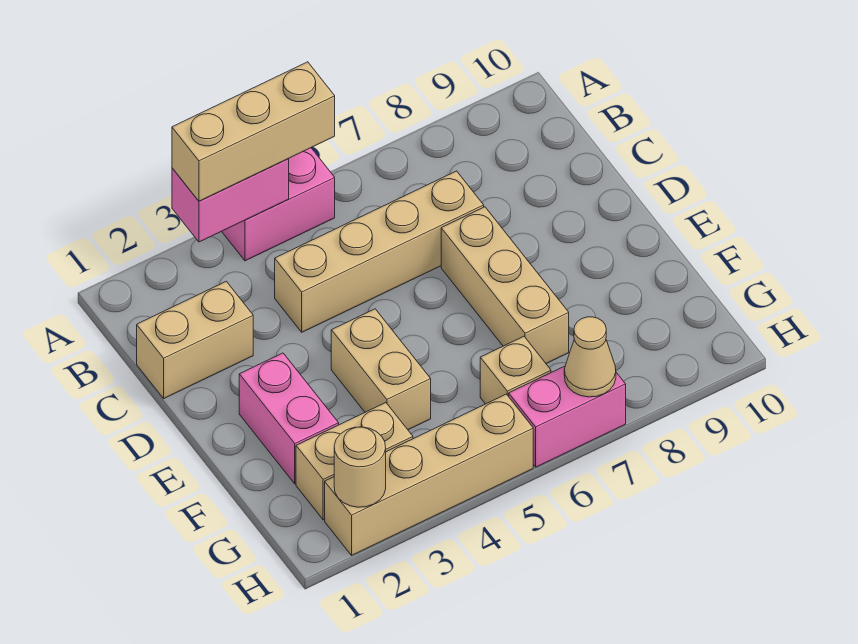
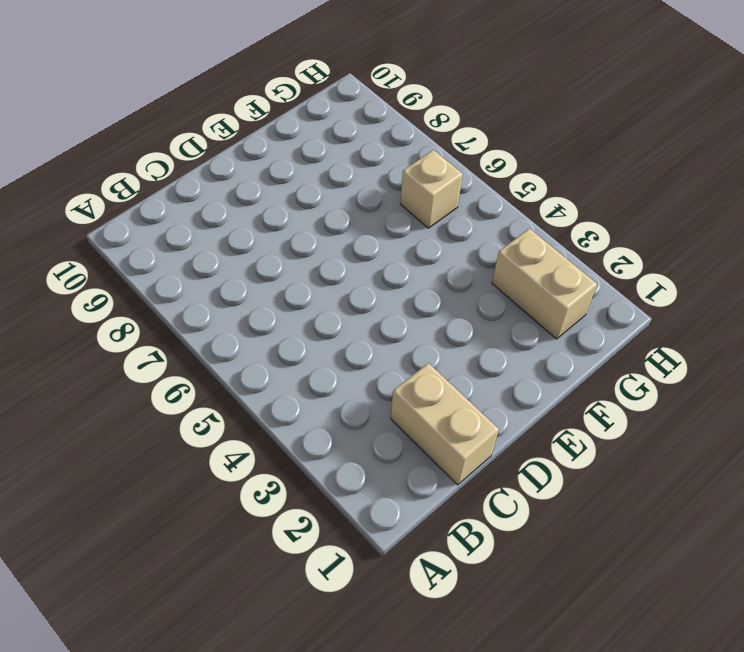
none -> pink brick A4:A5 level 1
none -> tan brick C4:C7 level 1
none -> tan brick D7:F7 level 1

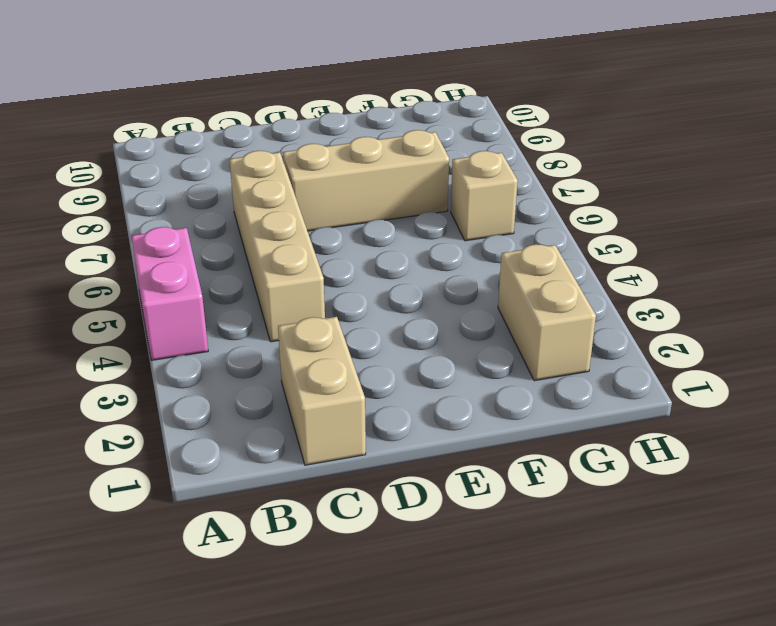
none -> pink brick E2:F2 level 1
none -> tan brick E4:F4 level 1
none -> tan brick H2:H5 level 1

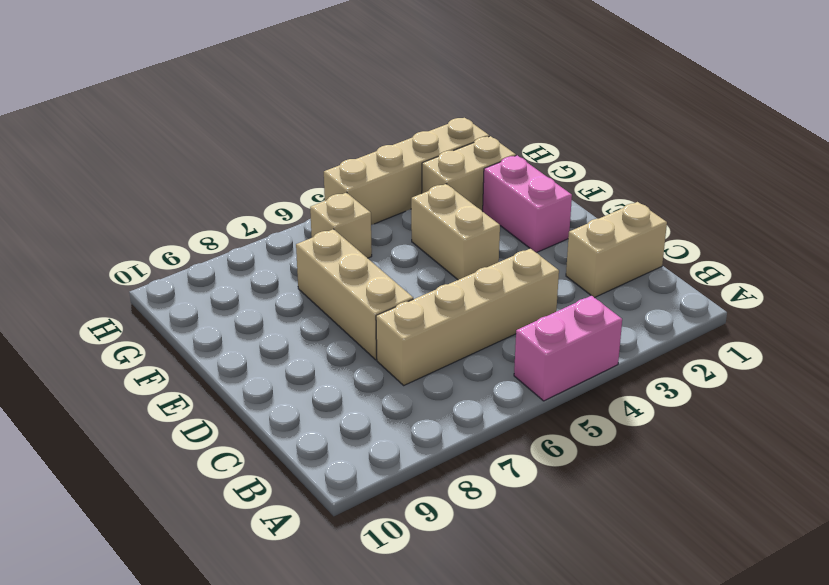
none -> pink brick H6:H7 level 1
none -> pink brick A3:A4 level 2
none -> tan round brick H2 level 2

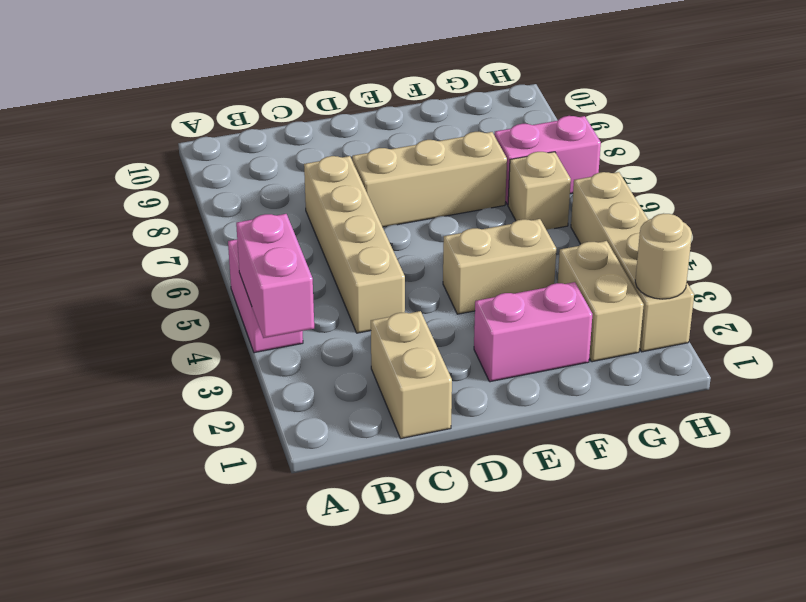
pink brick G7:H7 level 1 -> pink brick H6:H7 level 1
none -> tan cone H7 level 2
none -> tan brick A3:A5 level 3

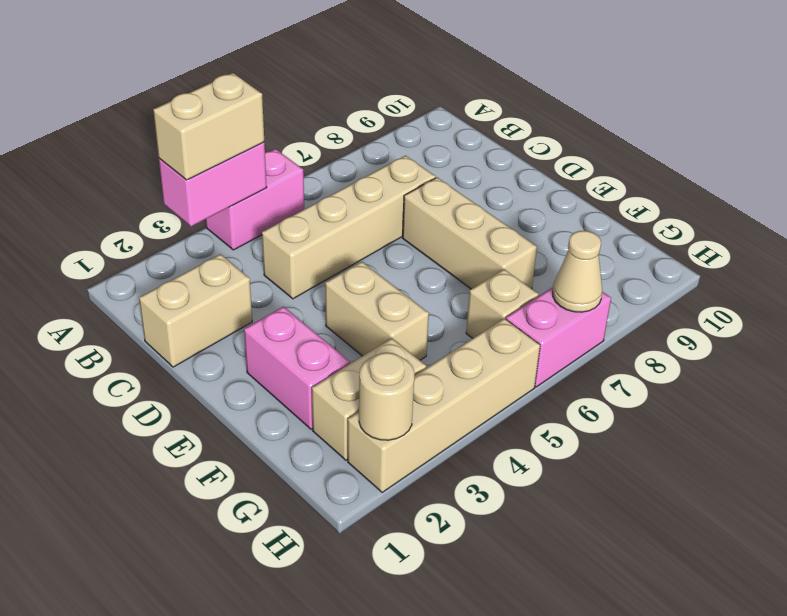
tan brick A3:A4 level 3 -> tan brick A3:A5 level 3

